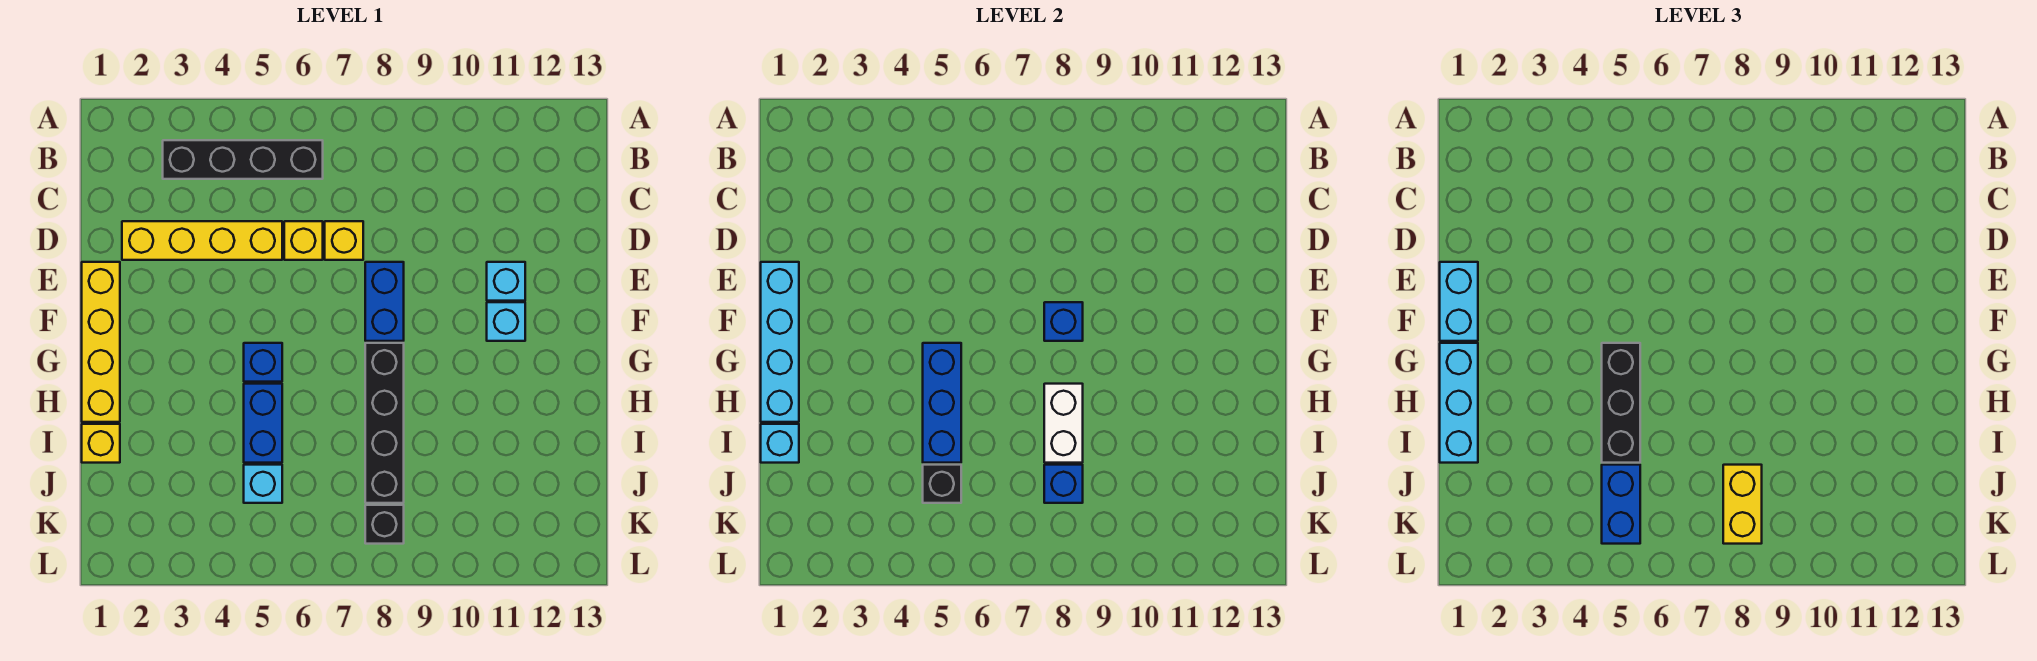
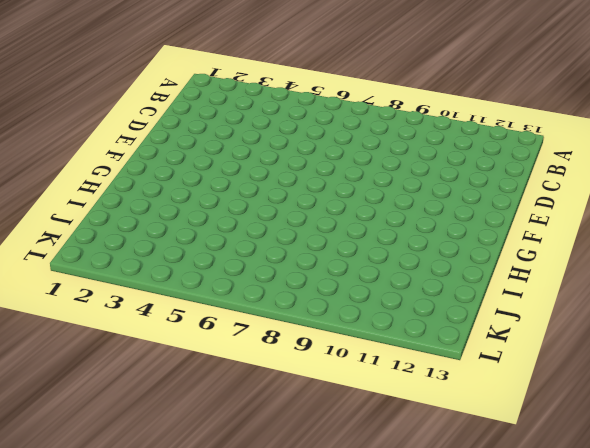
none -> black brick B3:B6 level 1
none -> yellow brick D2:D5 level 1
none -> yellow brick D6 level 1

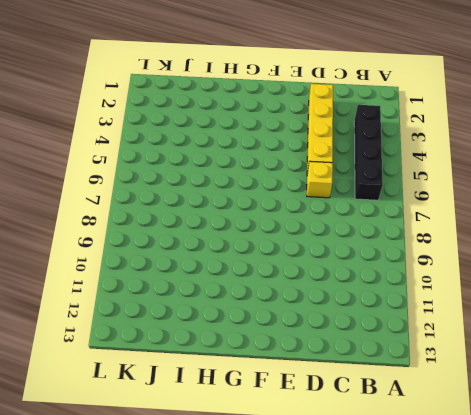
none -> yellow brick D7 level 1
none -> yellow brick E1:H1 level 1
none -> blue brick E8:F8 level 1

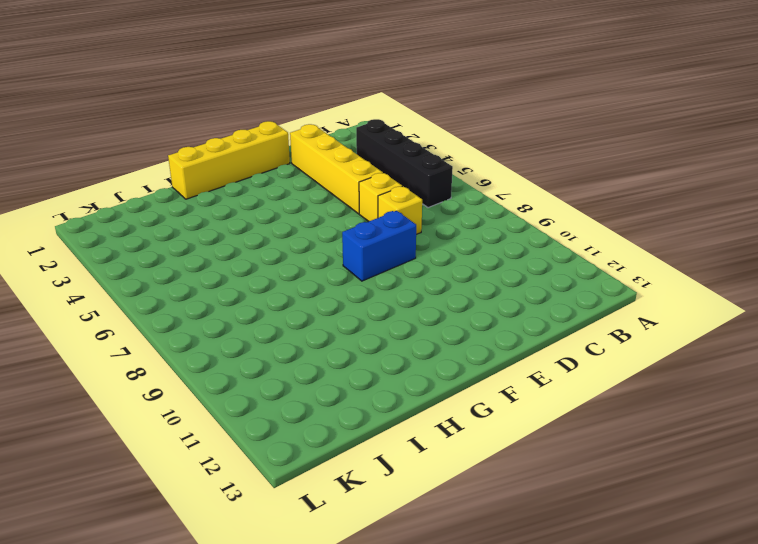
none -> cyan brick E11 level 1
none -> cyan brick F11 level 1
none -> blue brick G5 level 1

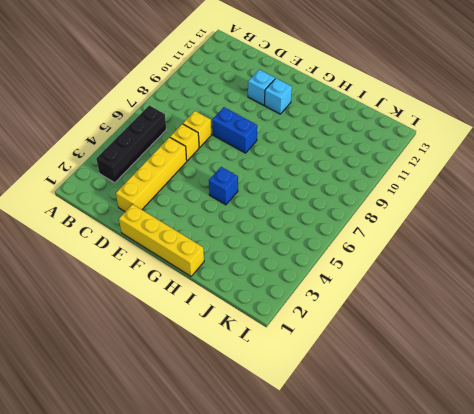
none -> black brick G8:J8 level 1
none -> blue brick H5:I5 level 1
none -> yellow brick I1 level 1

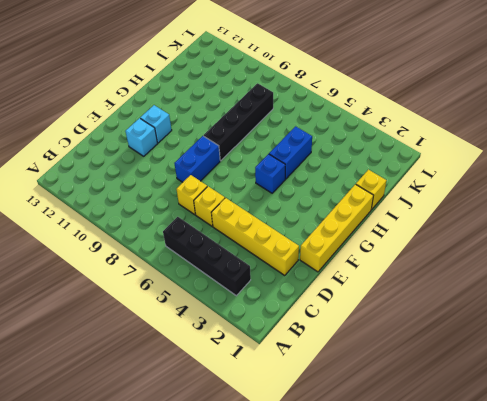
none -> cyan brick J5 level 1
none -> black brick K8 level 1
none -> cyan brick E1:H1 level 2

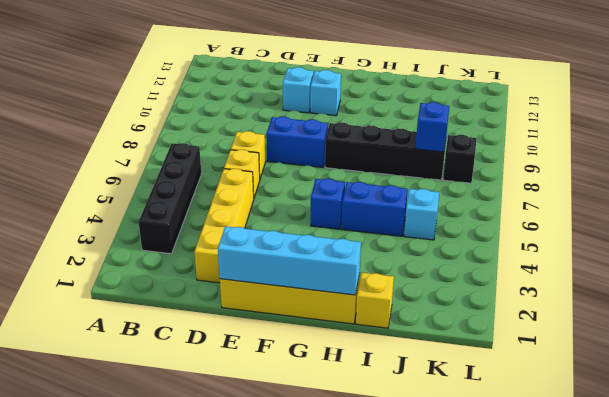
none -> blue brick F8 level 2
none -> blue brick G5:I5 level 2
none -> white brick H8:I8 level 2

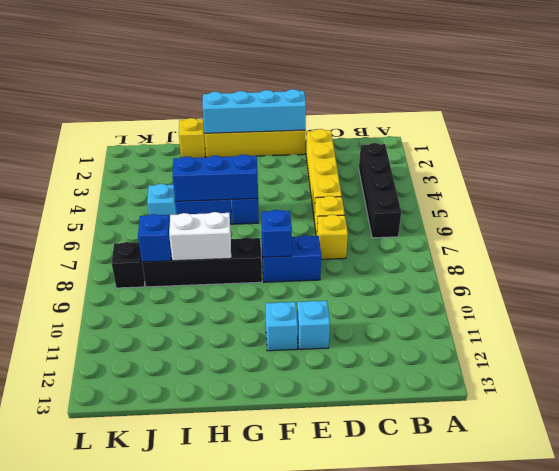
none -> cyan brick I1 level 2
none -> black brick J5 level 2
none -> cyan brick E1:F1 level 3

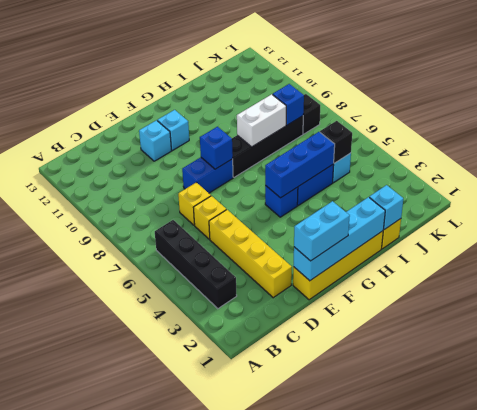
none -> cyan brick G1:I1 level 3
none -> black brick G5:I5 level 3
none -> blue brick J5:K5 level 3

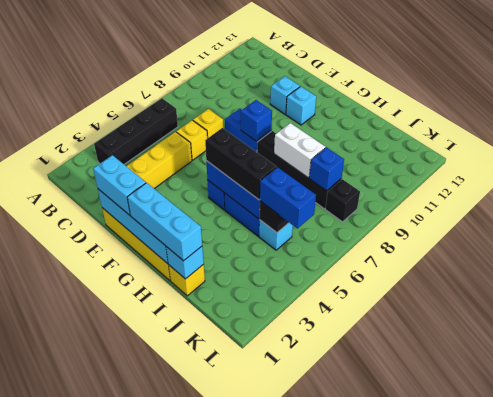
none -> yellow brick J8:K8 level 3

